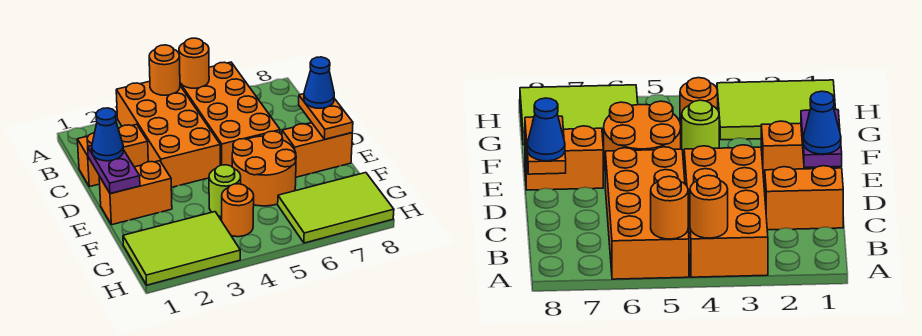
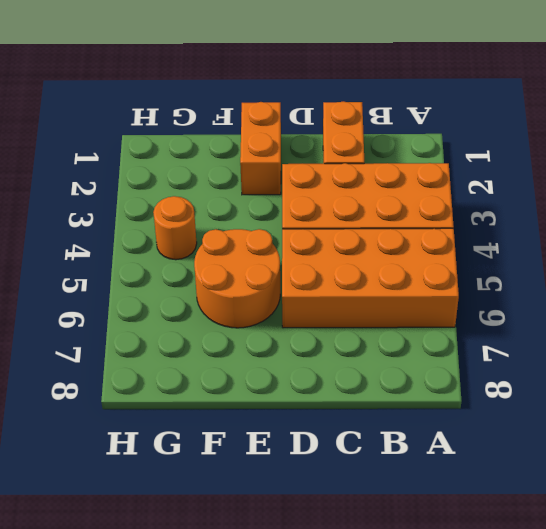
none -> orange brick E7:E8 level 1
none -> lime round brick F4 level 1
none -> lime tile G1:H3 level 1

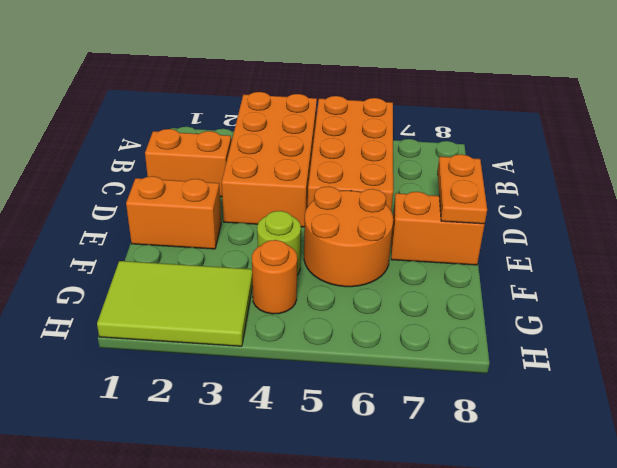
none -> lime tile G6:H8 level 1
none -> orange round brick A4 level 2
none -> orange round brick A5 level 2

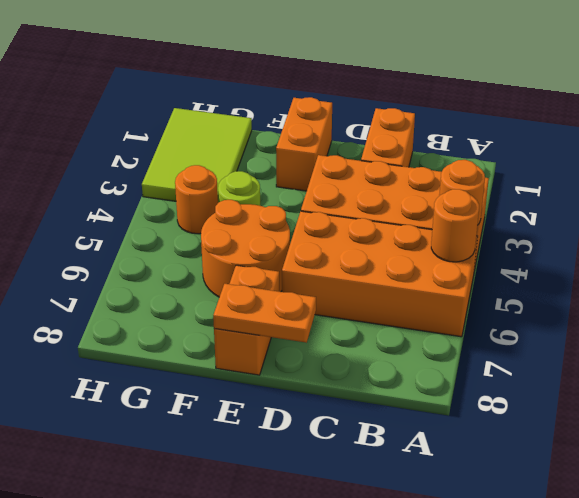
none -> lime tile G6:H8 level 1
none -> purple plate D1:E1 level 2
none -> blue cone D1 level 3

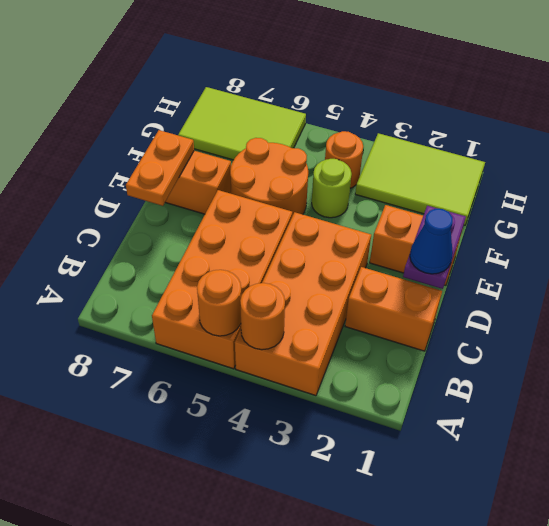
none -> blue cone D8 level 3

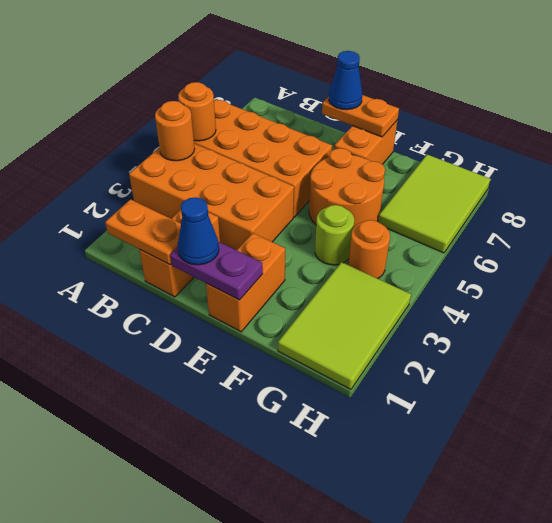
orange plate B1:C1 level 2 -> none

